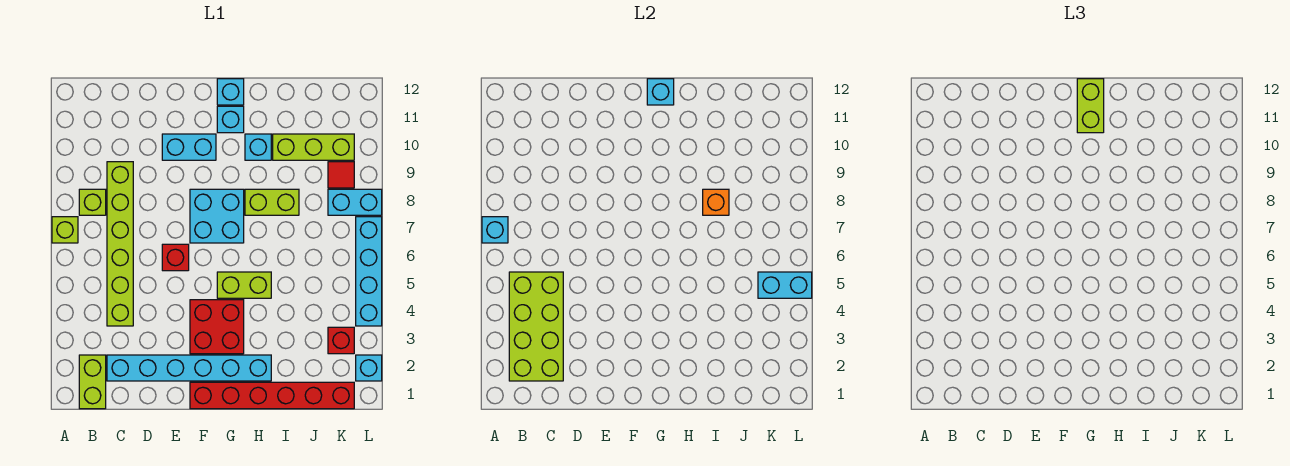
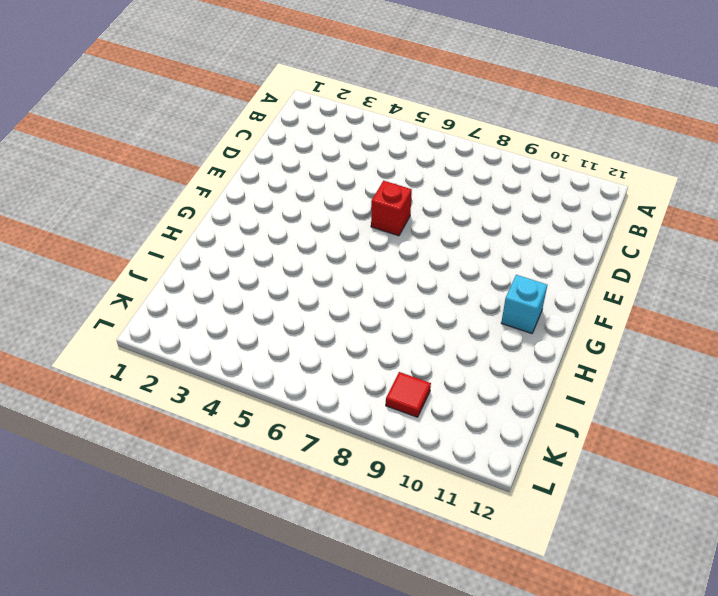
none -> lime brick A7 level 1
none -> lime brick B1:B2 level 1
none -> lime brick B8 level 1

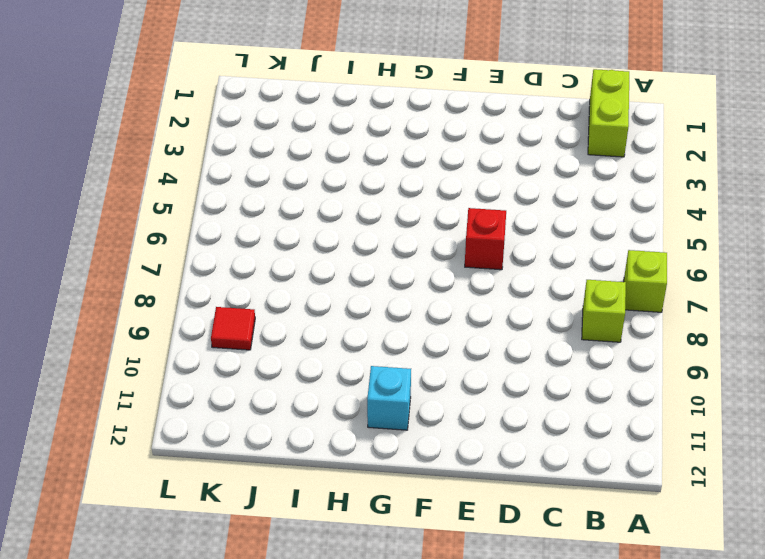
none -> cyan brick C2:H2 level 1
none -> lime brick C4:C9 level 1
none -> cyan brick E10:F10 level 1

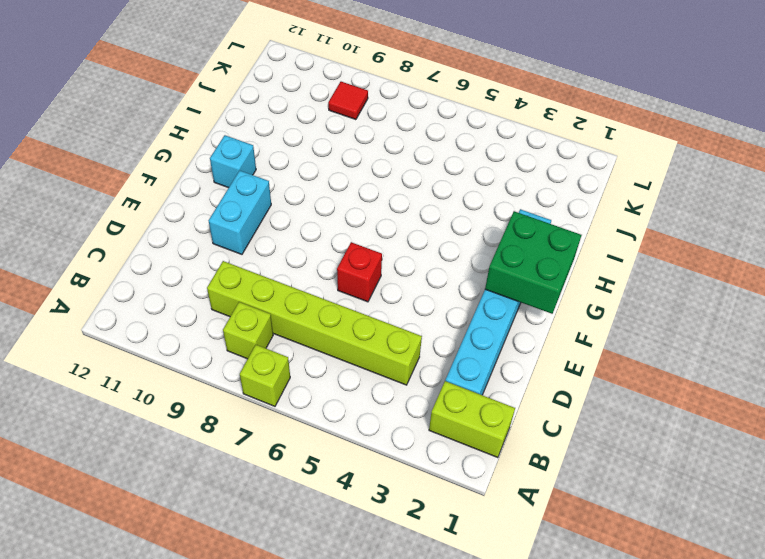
green brick F1:G2 level 2 -> none
none -> red brick F1:K1 level 1
none -> red brick F3:G4 level 1
none -> cyan brick F7:G8 level 1

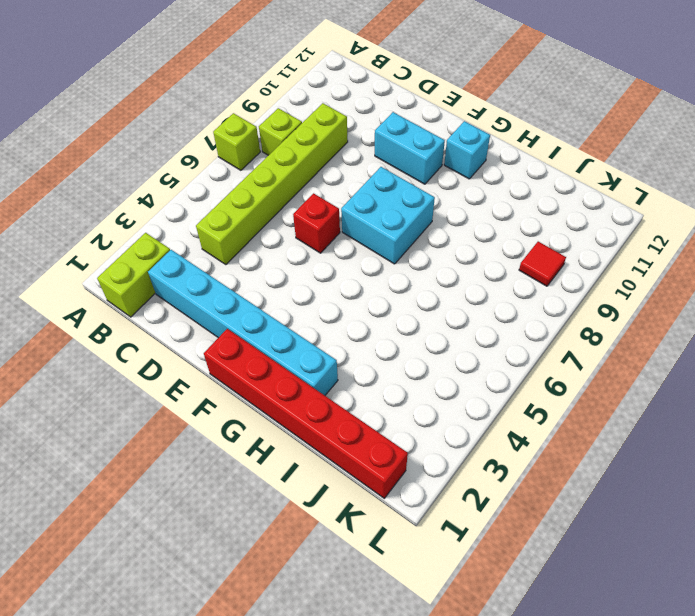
none -> red brick F3:G4 level 1
none -> lime brick G5:H5 level 1
none -> cyan brick G12 level 1

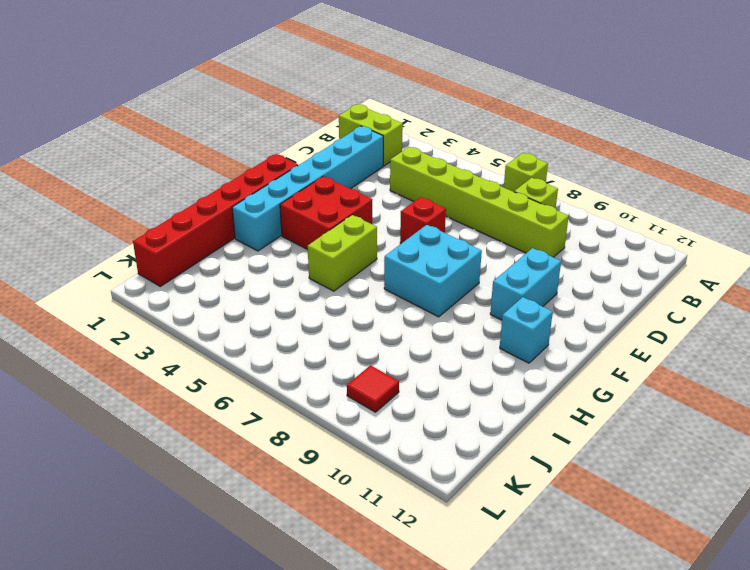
none -> cyan brick G12 level 1
none -> lime brick H8:I8 level 1
none -> cyan brick H10 level 1

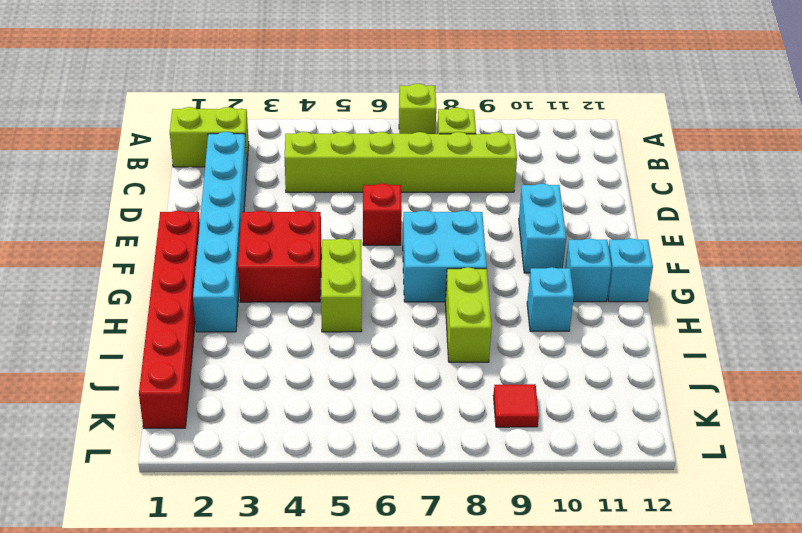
none -> lime brick I10:K10 level 1
none -> red brick K3 level 1
none -> cyan brick K8:L8 level 1

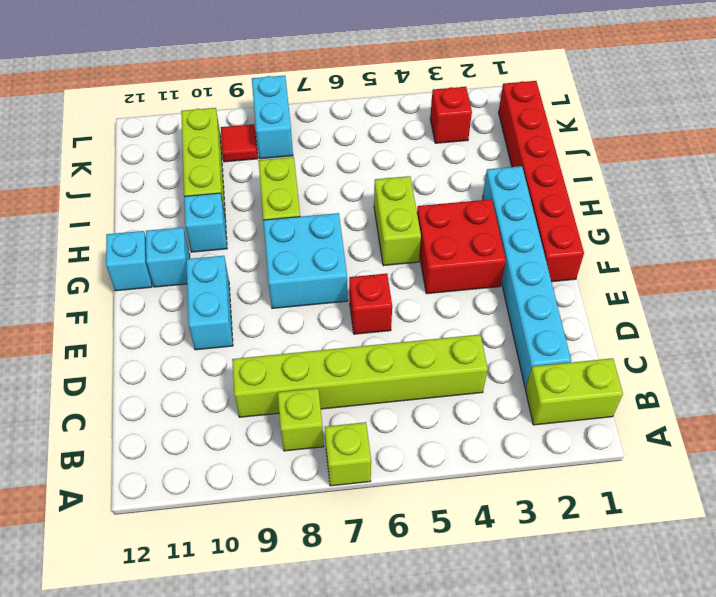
none -> cyan brick L2 level 1
none -> cyan brick L4:L7 level 1
none -> cyan brick A7 level 2

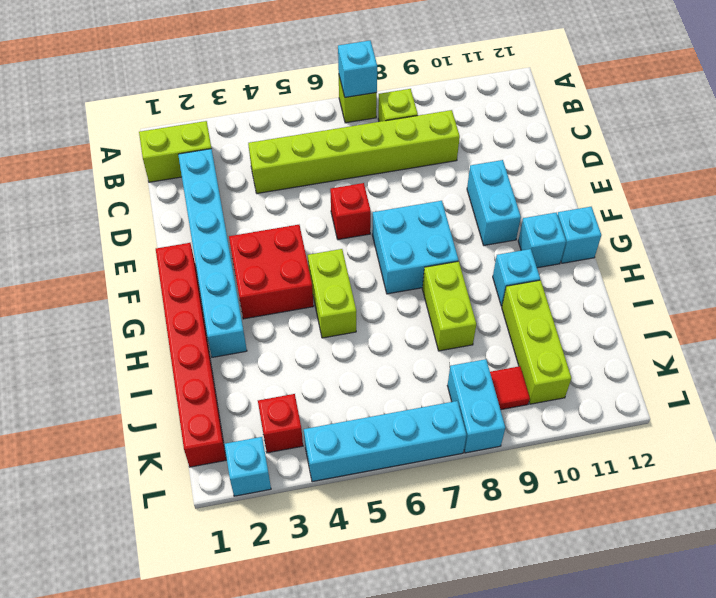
none -> lime brick B2:C5 level 2
none -> cyan brick G12 level 2
none -> orange brick I8 level 2

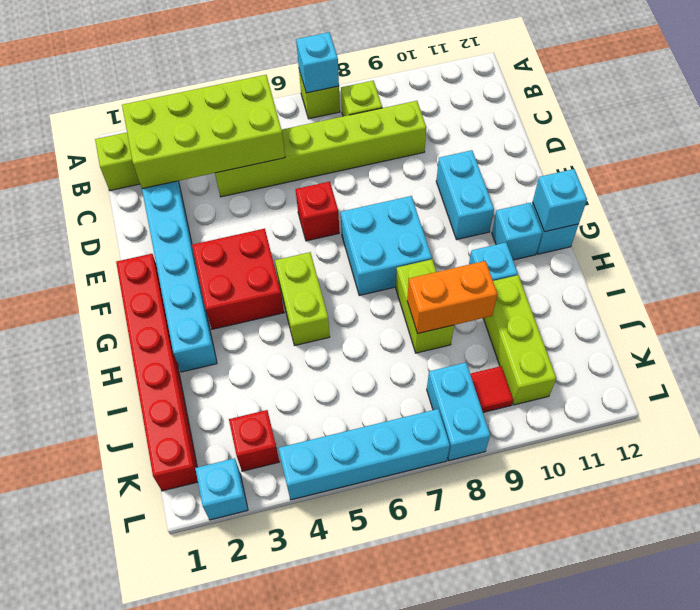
orange brick I8:I9 level 2 -> orange brick I8 level 2
none -> cyan brick K5:L5 level 2
none -> lime brick G11:G12 level 3

